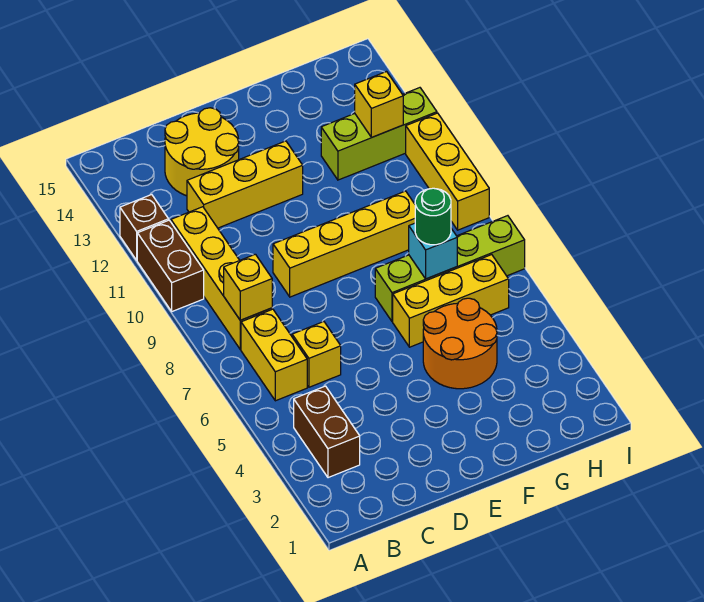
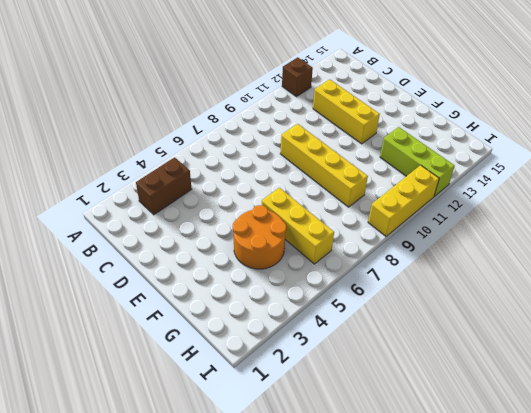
none -> brown brick A10:A11 level 1
none -> yellow brick B6:B7 level 1
none -> yellow brick B8:B11 level 1

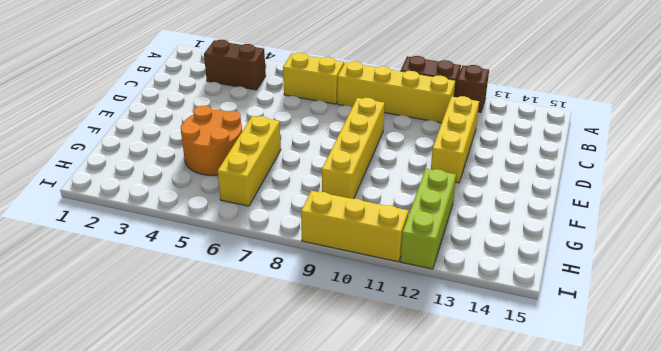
none -> yellow brick C6 level 1
none -> yellow round brick C13:D14 level 1
none -> lime brick F7:I7 level 1

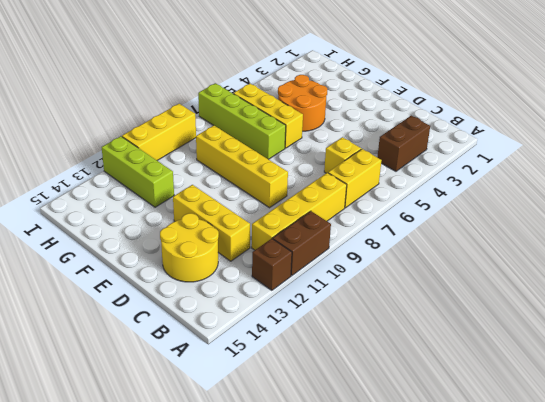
none -> yellow brick B8 level 2
none -> cyan brick G7 level 2
none -> yellow brick H12 level 2

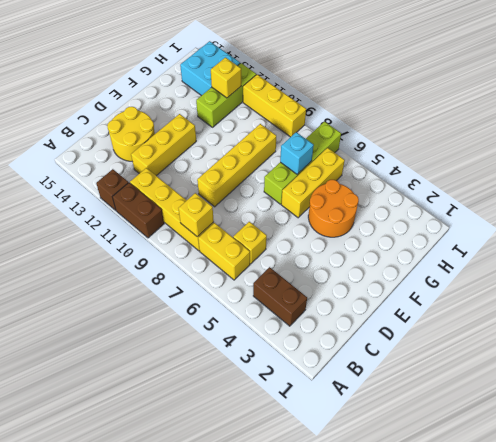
cyan brick H13:I14 level 1 -> none
none -> green round brick G7 level 3

